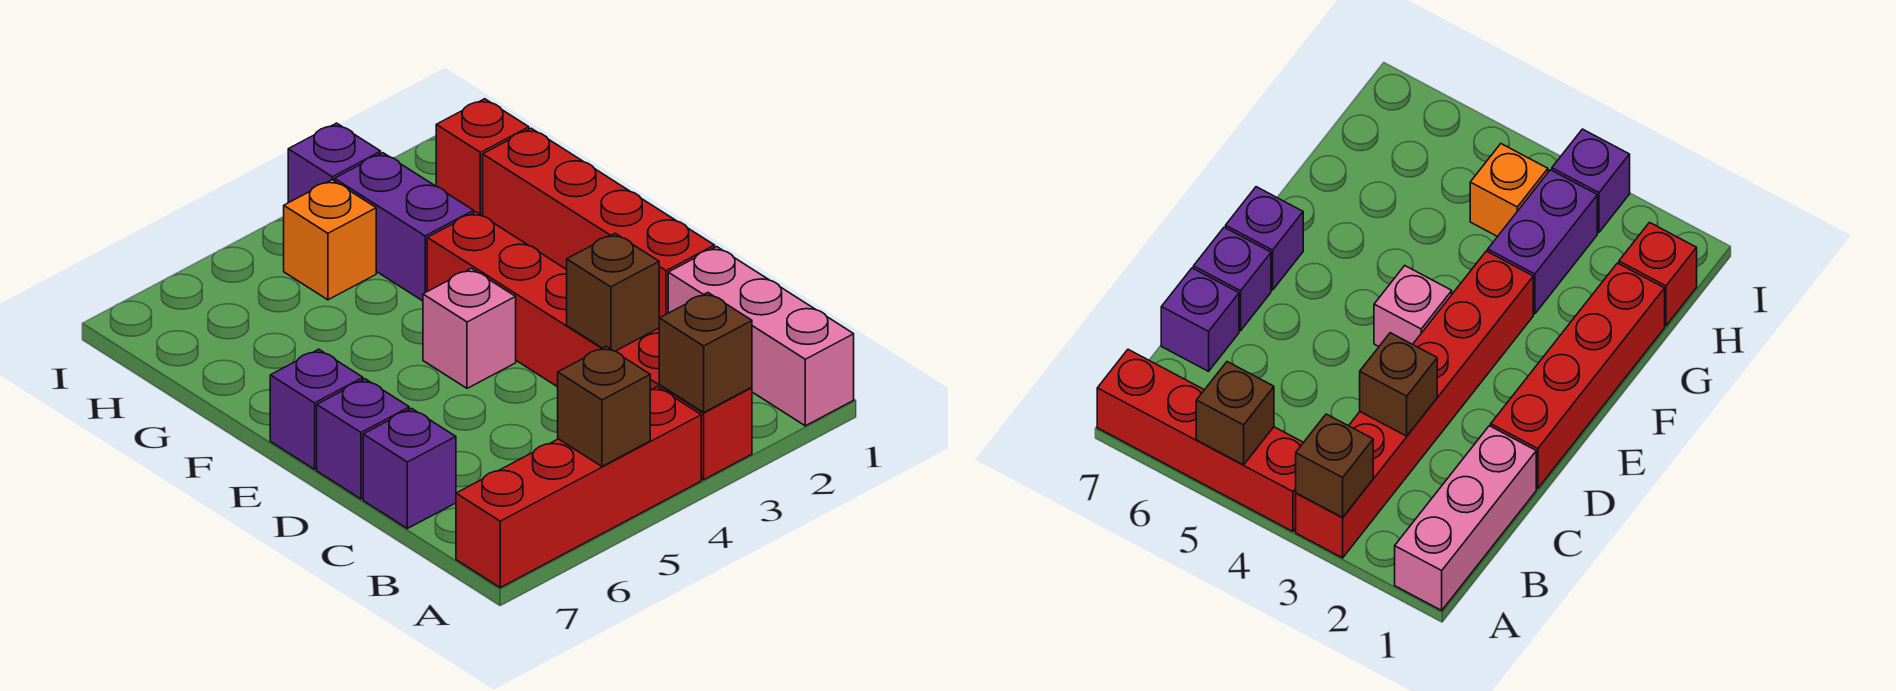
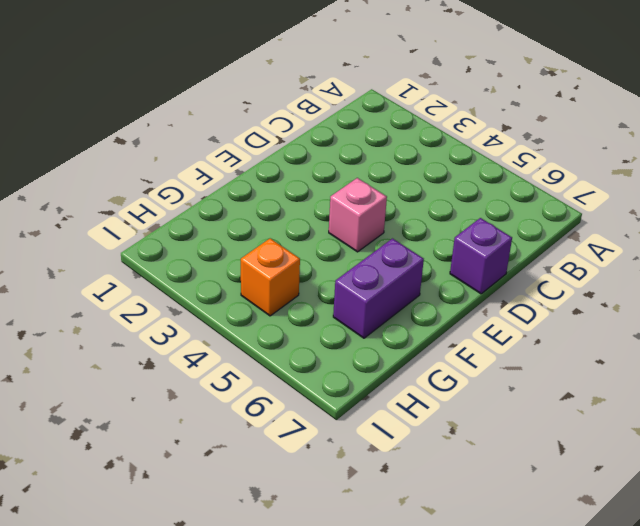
purple brick F6:G6 level 1 -> purple brick G3:H3 level 1
none -> pink brick A1:C1 level 1
none -> red brick A3:F3 level 1
none -> red brick A4:A7 level 1

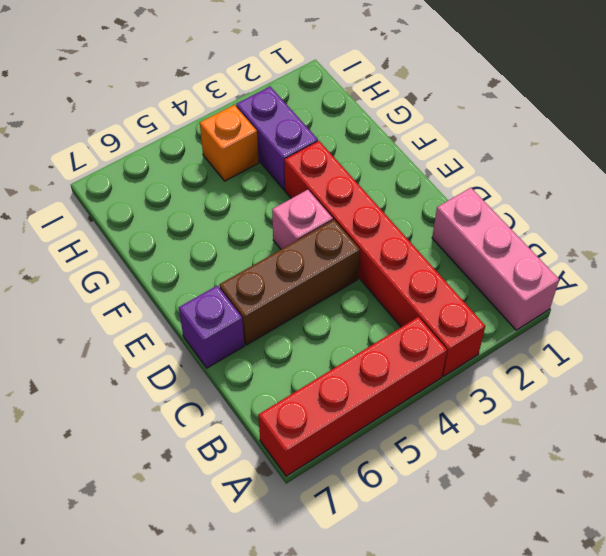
brown brick D4:D6 level 1 -> none
none -> purple brick C7 level 1
none -> red brick D1:G1 level 1
none -> purple brick E7 level 1

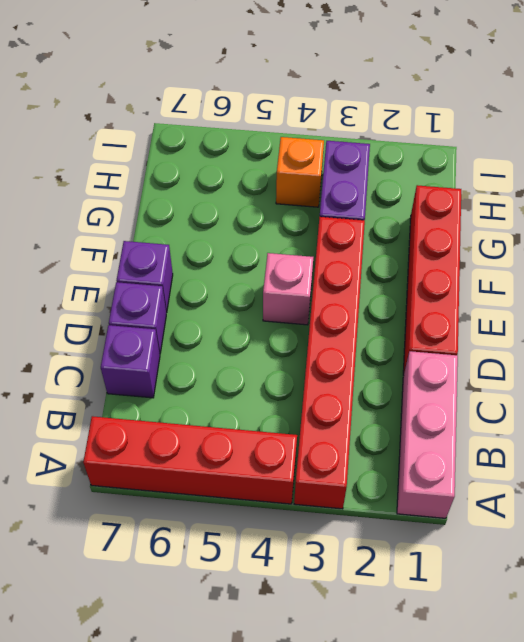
none -> red brick H1 level 1
none -> purple brick I3 level 1
none -> brown brick A3 level 2

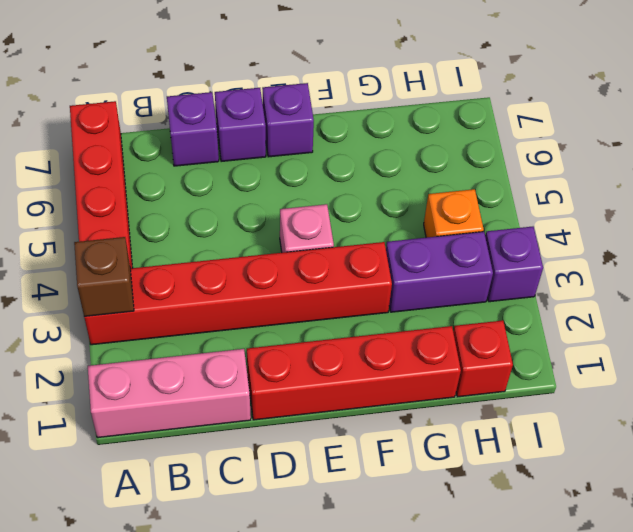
none -> brown brick A5 level 2
none -> brown brick C3 level 2

